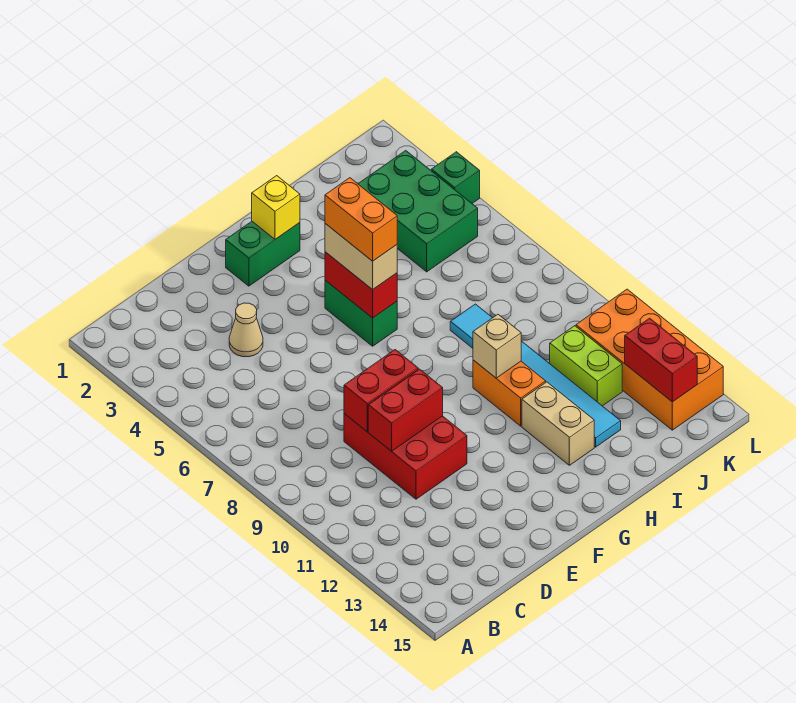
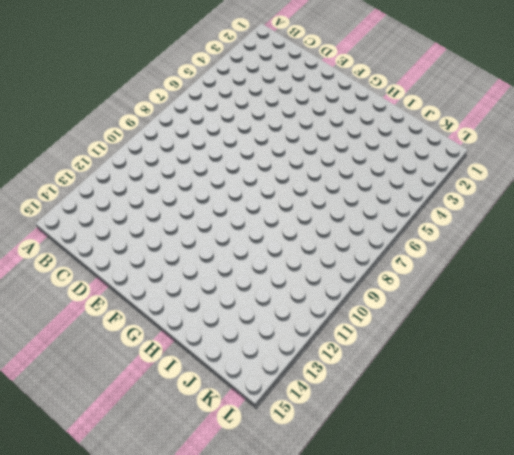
none -> tan cone D4 level 1
none -> red brick D9:E11 level 1
none -> green brick F2:G2 level 1

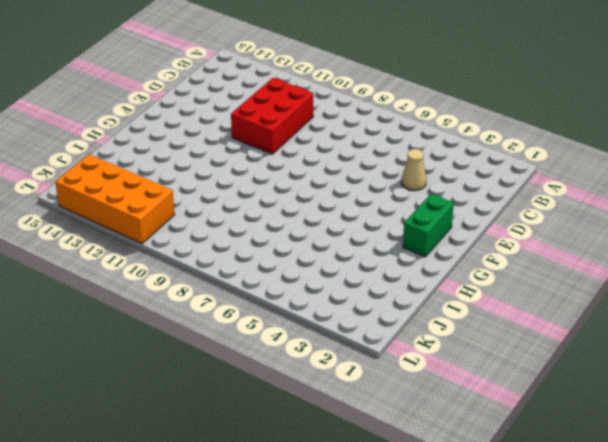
red brick C10:E11 level 1 -> red brick D9:E11 level 1
none -> green brick G5:G6 level 1
none -> orange brick H10:H11 level 1
none -> tan brick H12:H13 level 1

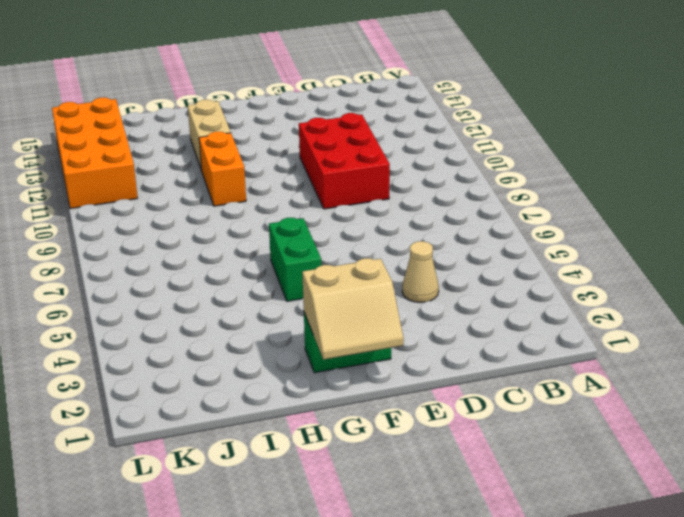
tan slope F1:G2 level 2 top 2 -> yellow brick G2 level 2
none -> cyan tile I8:I13 level 1
none -> green brick J3:K5 level 1
none -> lime brick J11:J12 level 1

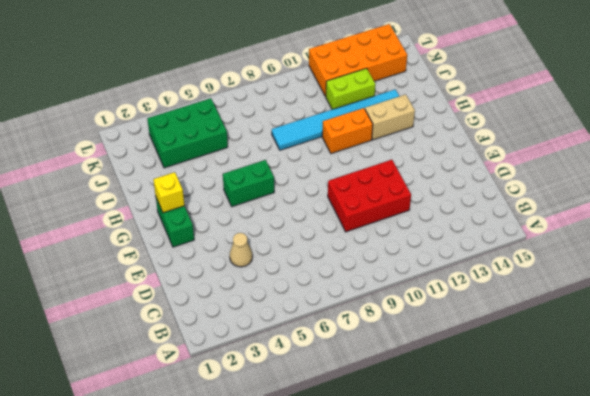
none -> green brick L4 level 1
none -> red brick D9:E9 level 2
none -> red brick D10:E10 level 2

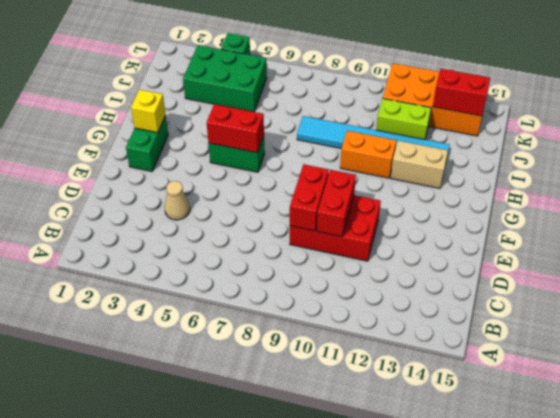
none -> tan brick H10 level 2
none -> tan brick G5:G6 level 3
none -> orange brick G5:G6 level 4

